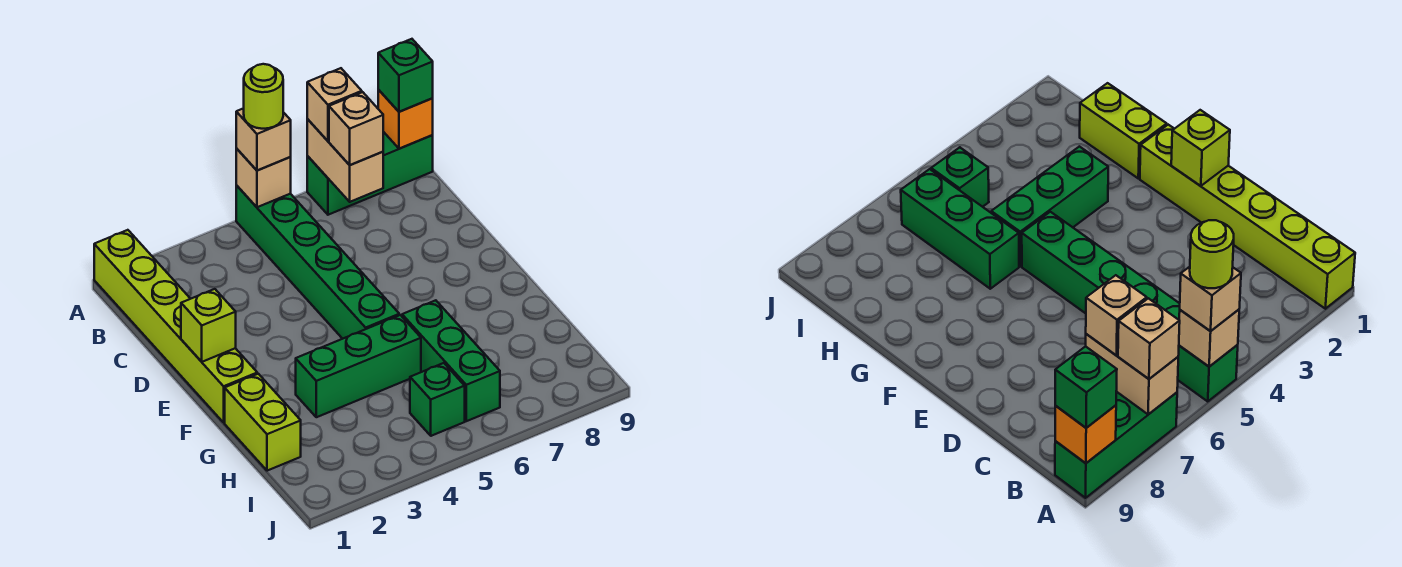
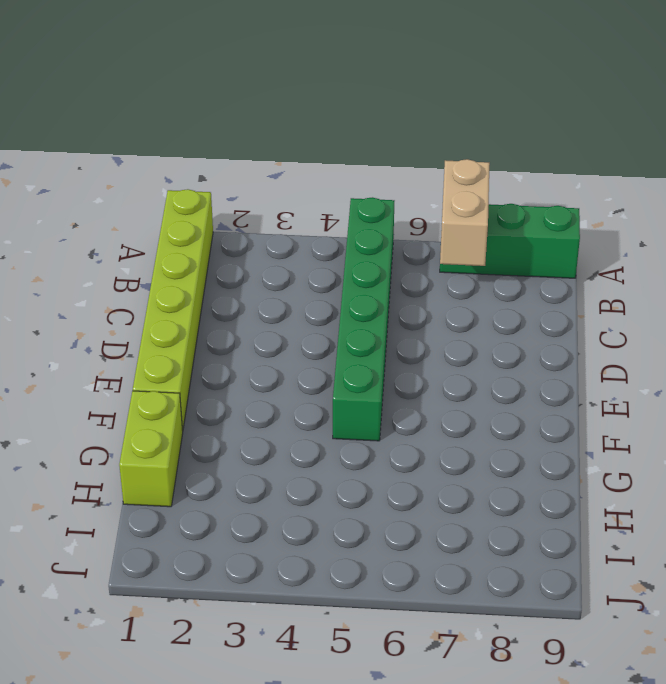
none -> green brick G3:G5 level 1
none -> green brick G6:I6 level 1
none -> green brick I5 level 1

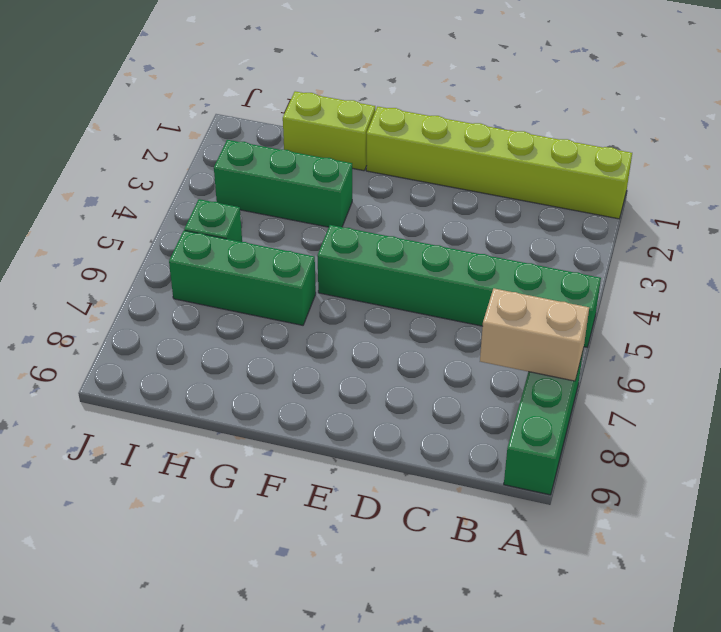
green brick G3:I3 level 1 -> green brick G3:G5 level 1
none -> tan brick A5 level 2
none -> orange brick A9 level 2
none -> lime brick E1 level 2

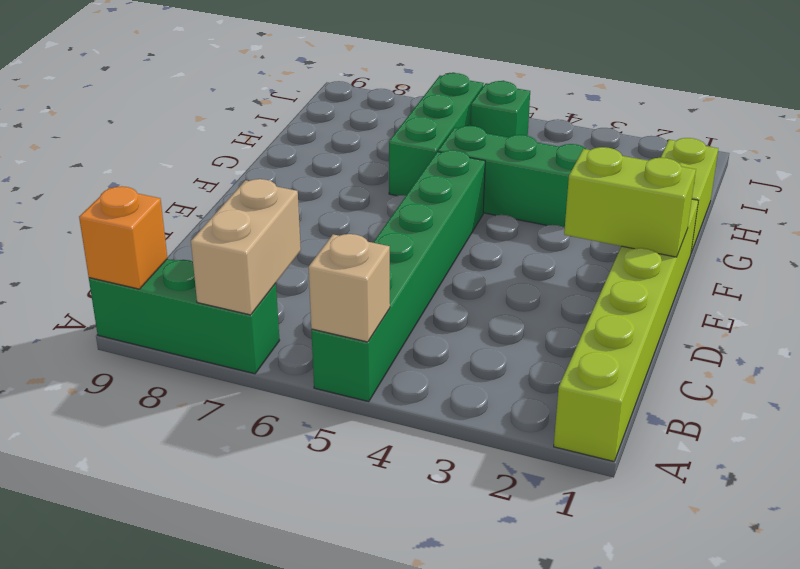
lime brick E1:E2 level 2 -> lime brick E1 level 2
none -> tan brick A5 level 3
none -> tan brick A7 level 3
none -> green brick A9 level 3

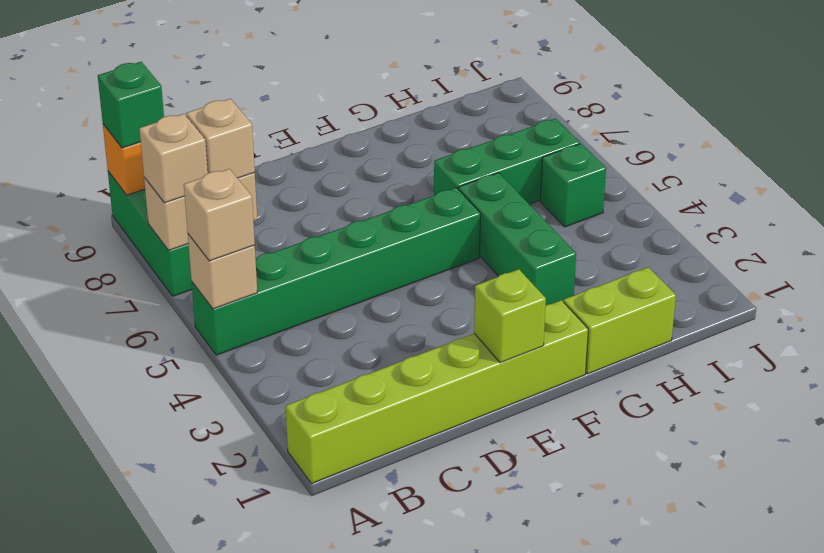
none -> lime round brick A5 level 4

